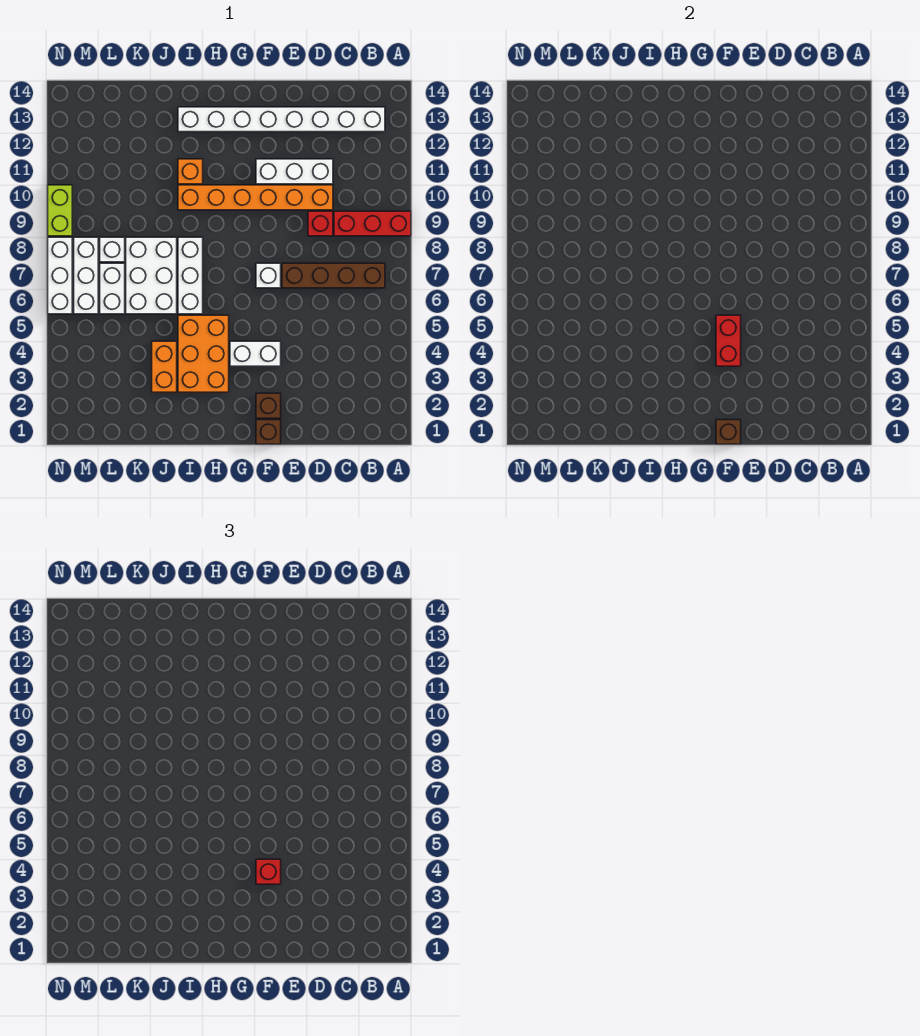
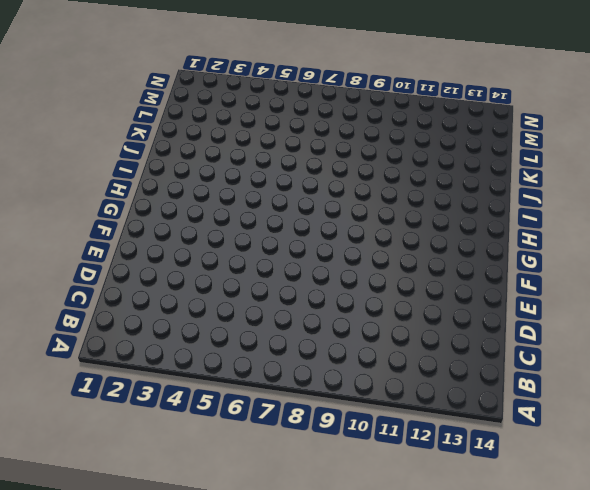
none -> red brick A9:C9 level 1
none -> brown brick B7:E7 level 1
none -> white brick B13:I13 level 1

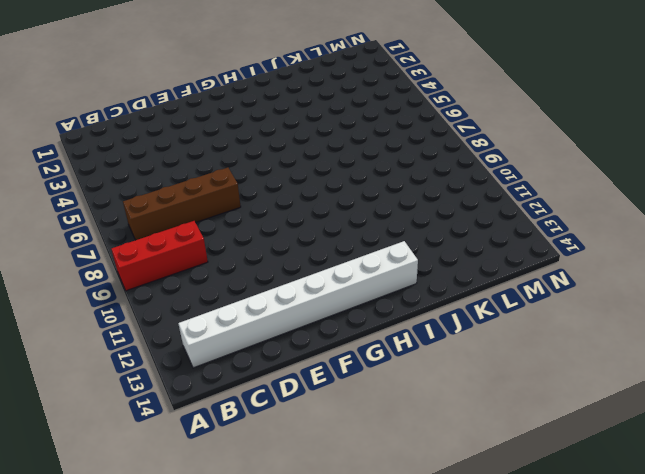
none -> red brick D9 level 1
none -> orange brick D10:I10 level 1
none -> white brick D11:F11 level 1

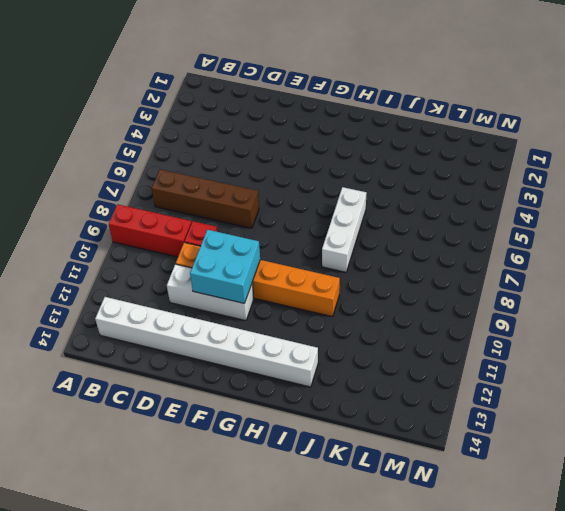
cyan brick E10:F11 level 2 -> none
none -> brown brick F1 level 1
none -> brown brick F2 level 1
none -> white brick F4:G4 level 1

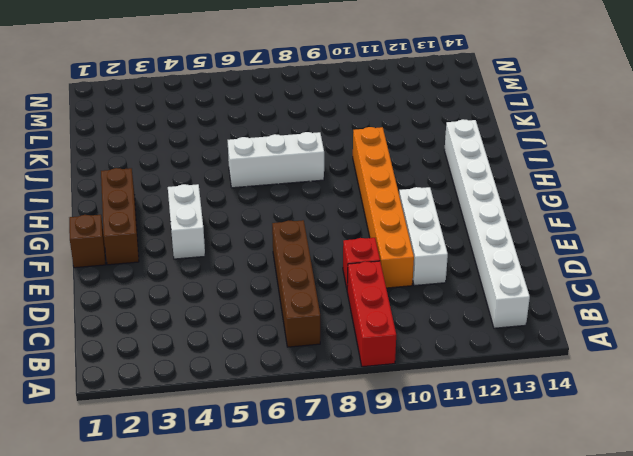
brown brick F2:H2 level 1 -> brown brick F2 level 1
none -> white brick F7 level 1
none -> orange brick H3:I5 level 1
none -> orange brick I11 level 1

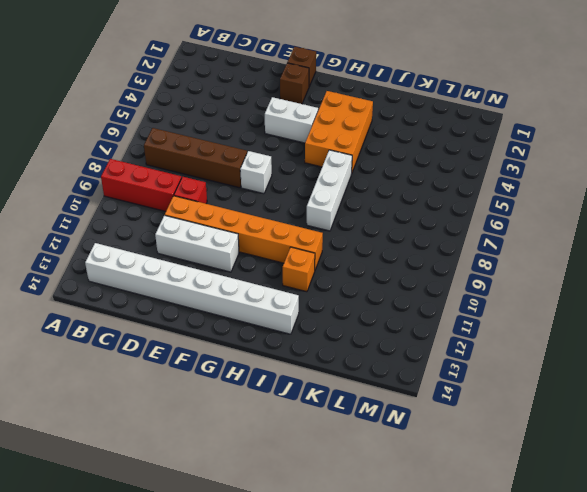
none -> orange brick J3:J4 level 1
none -> white brick J6:K8 level 1
none -> white brick L6:L7 level 1

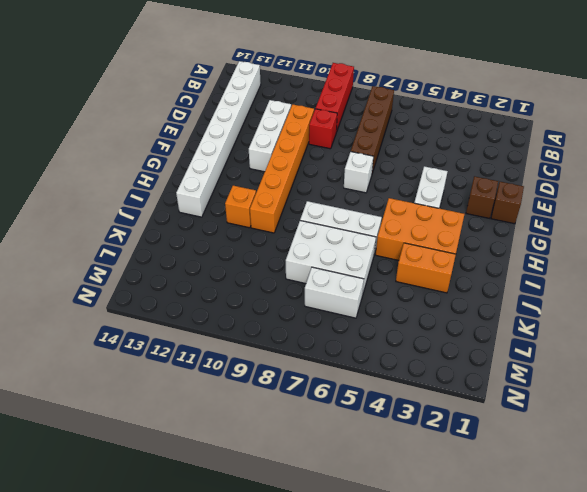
none -> white brick L8 level 1
none -> white brick M6:M8 level 1
none -> white brick N6:N8 level 1

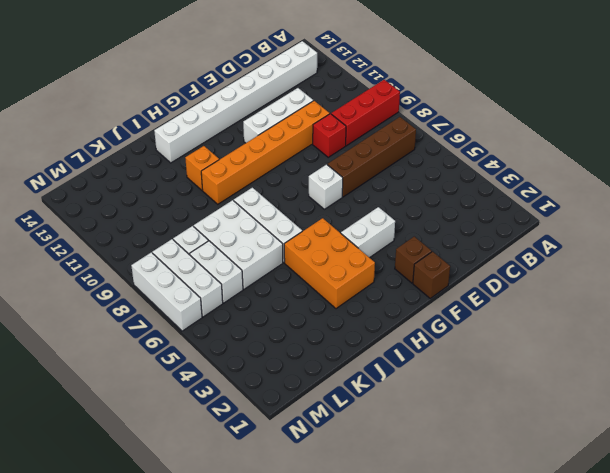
none -> orange brick J3:J4 level 1
none -> lime brick N9:N10 level 1
none -> brown brick F1 level 2

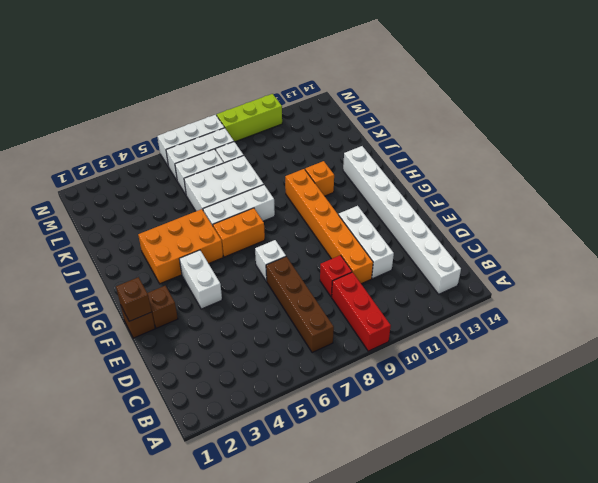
orange brick H6:H7 level 1 -> orange brick J3:J4 level 1
lime brick N9:N11 level 1 -> lime brick N9:N10 level 1
none -> red brick F4:F5 level 2
none -> red brick F4 level 3

